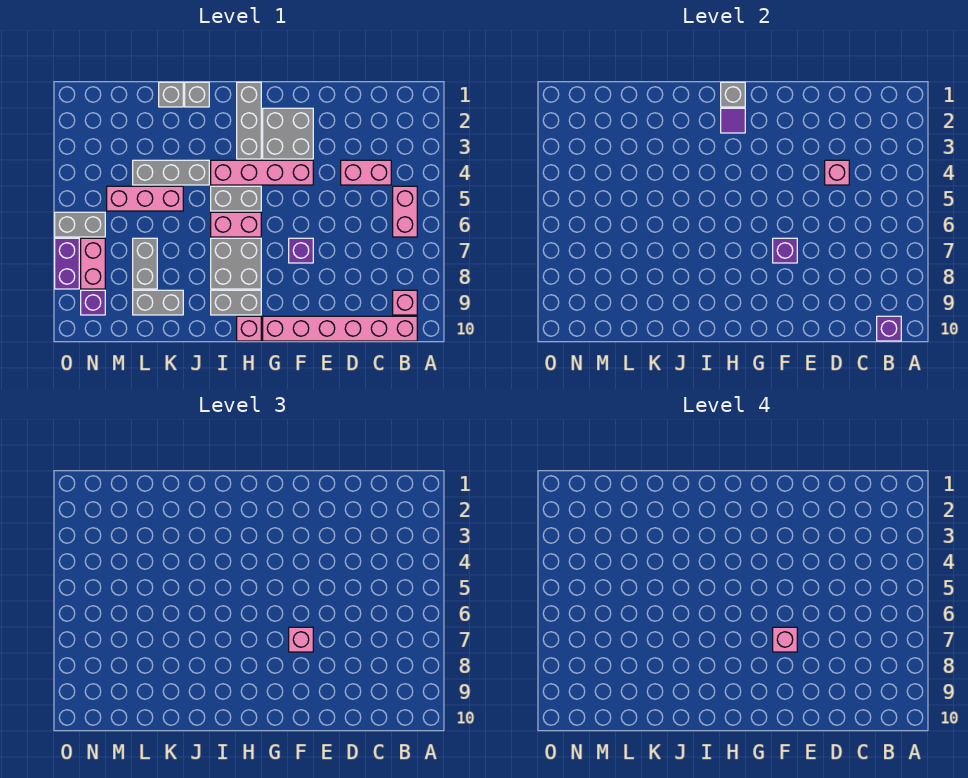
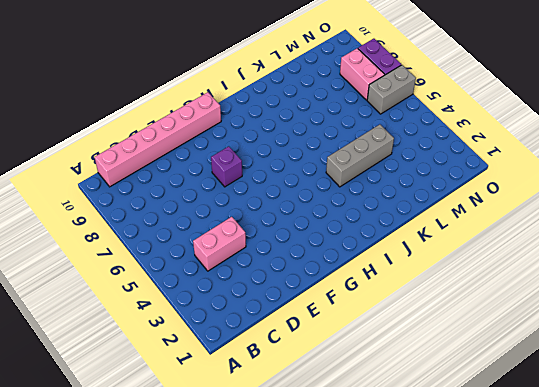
none -> pink brick B5:B6 level 1
none -> pink brick B9 level 1
none -> grey brick F2:G3 level 1
none -> pink brick F4:I4 level 1

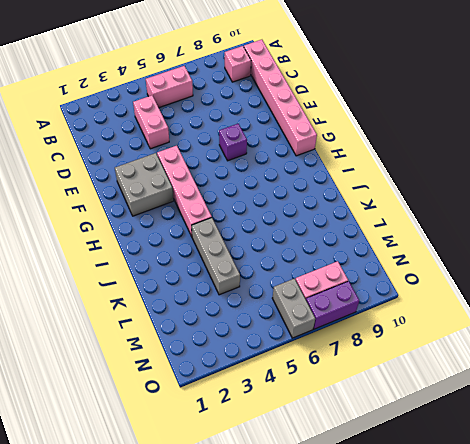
none -> grey brick H1:H3 level 1
none -> grey brick H5:I5 level 1
none -> pink brick H6:I6 level 1
none -> grey brick H7:I8 level 1

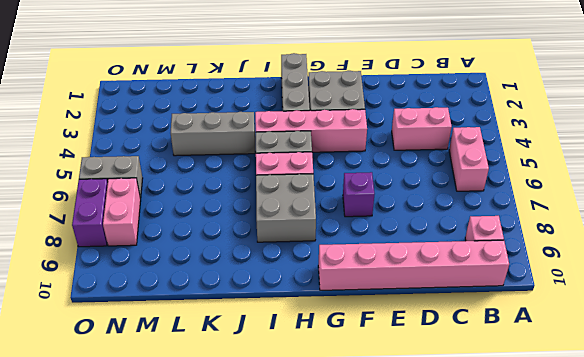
none -> grey brick H9:I9 level 1
none -> pink brick H10 level 1
none -> grey brick J1 level 1
none -> grey brick K1 level 1

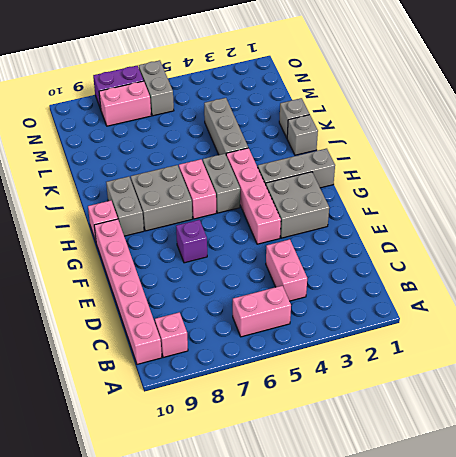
none -> pink brick K5:M5 level 1
none -> grey brick K9:L9 level 1
none -> grey brick L7:L8 level 1
none -> purple brick N9 level 1

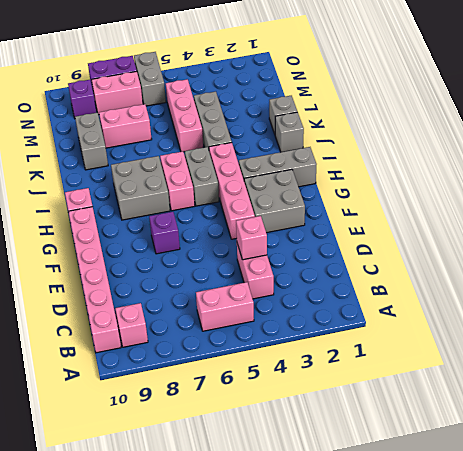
pink brick L7:L8 level 1 -> grey brick L7:L8 level 1
none -> grey brick H9:I9 level 1
none -> purple brick B10 level 2
none -> purple brick F7 level 2
none -> grey brick H1 level 2

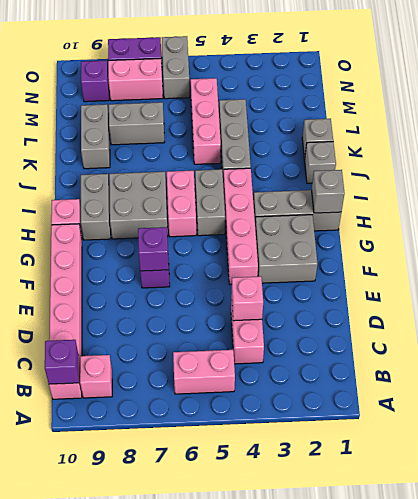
none -> purple tile H2 level 2
none -> pink brick F7 level 3
none -> pink brick F7 level 4

